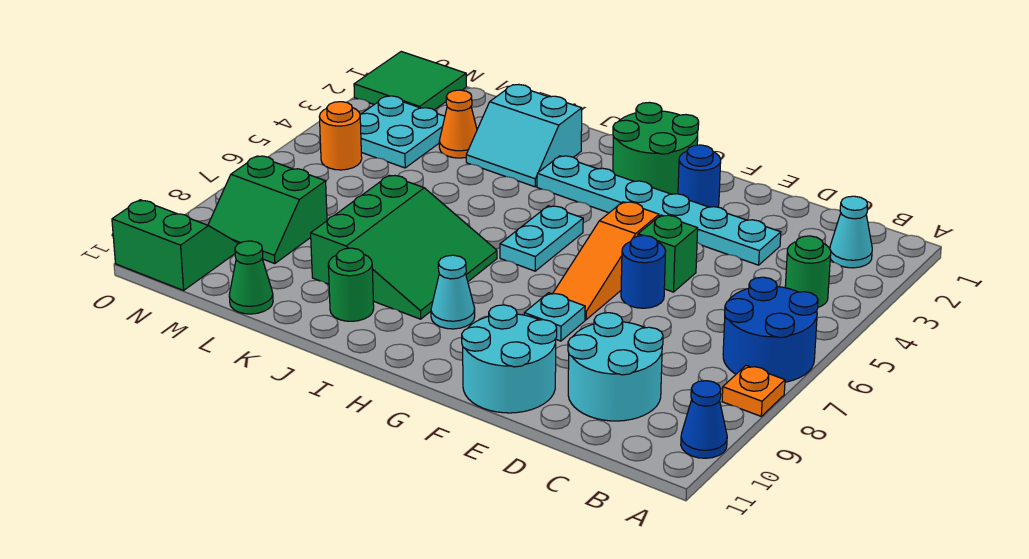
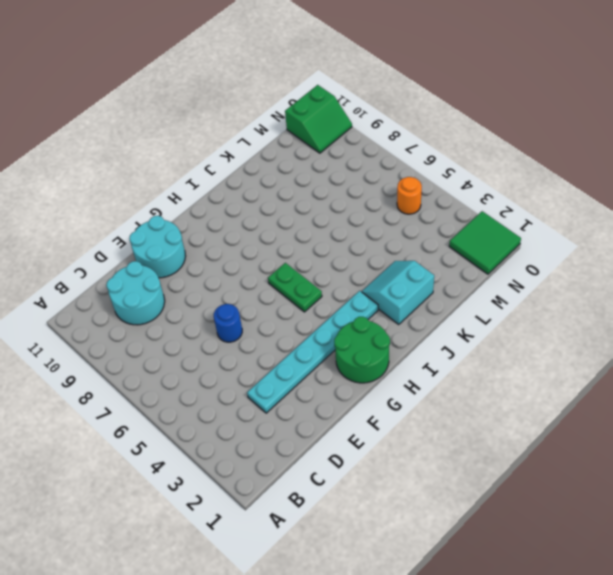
green plate H5:H6 level 1 -> cyan plate H5:H6 level 1
none -> blue round brick A6:B7 level 1
none -> orange plate A8 level 1
none -> blue cone A10 level 1

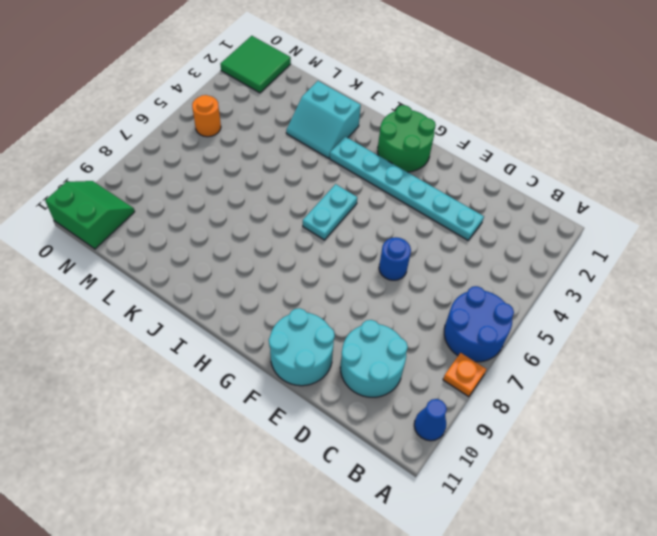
none -> cyan cone B2 level 1
none -> green round brick B4 level 1
none -> green brick E5 level 1

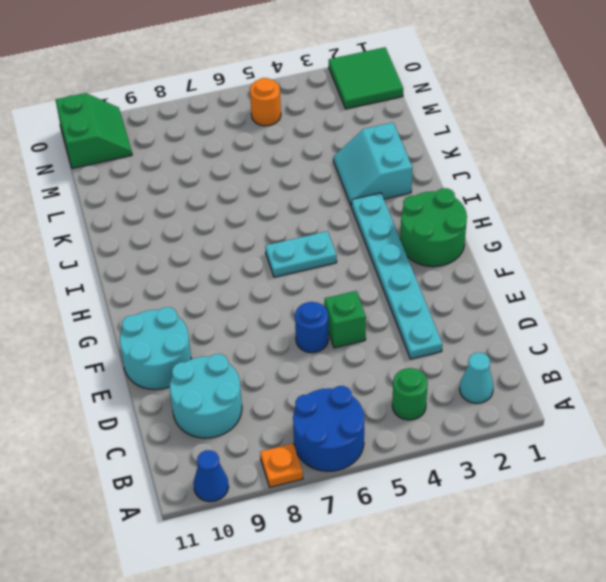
none -> blue round brick F2 level 1
none -> orange slope F5:F7 level 1 top 5
none -> cyan plate F8 level 1

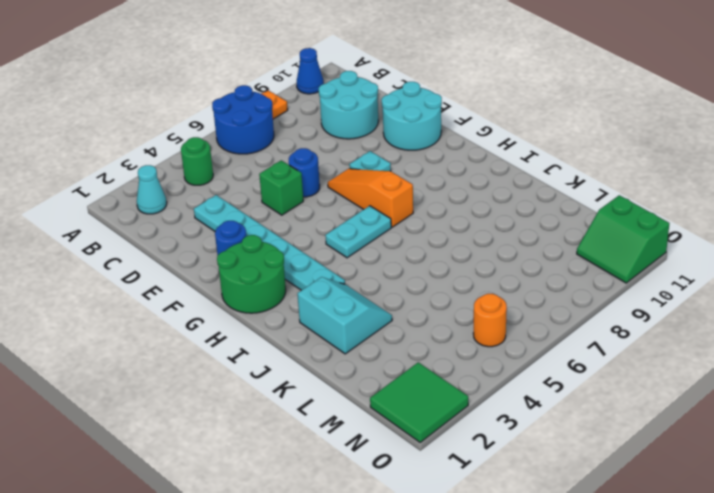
orange slope F7:H7 level 1 top H -> orange slope F5:F7 level 1 top 5
none -> cyan cone H9 level 1
none -> green slope I7:K9 level 1 top K
none -> green round brick J10 level 1

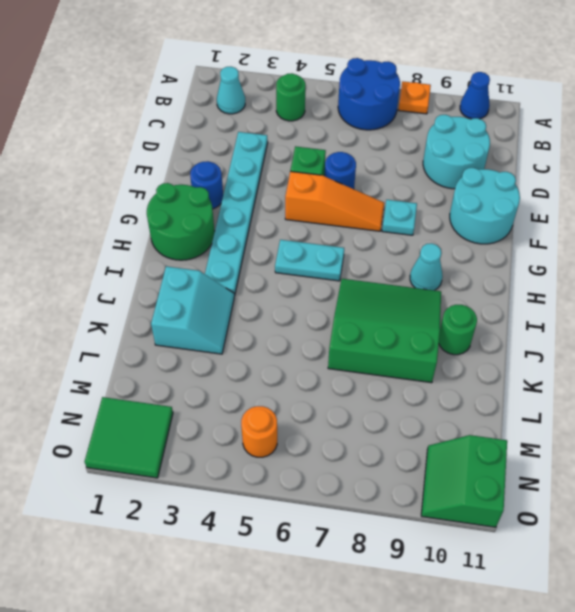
none -> orange cone L3 level 1
none -> green cone L11 level 1
none -> cyan plate M3:N4 level 1

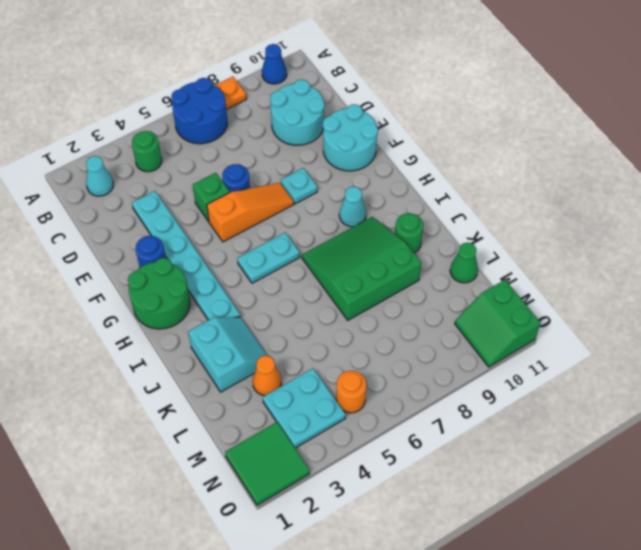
none -> green slope M8:N9 level 1 top 8

